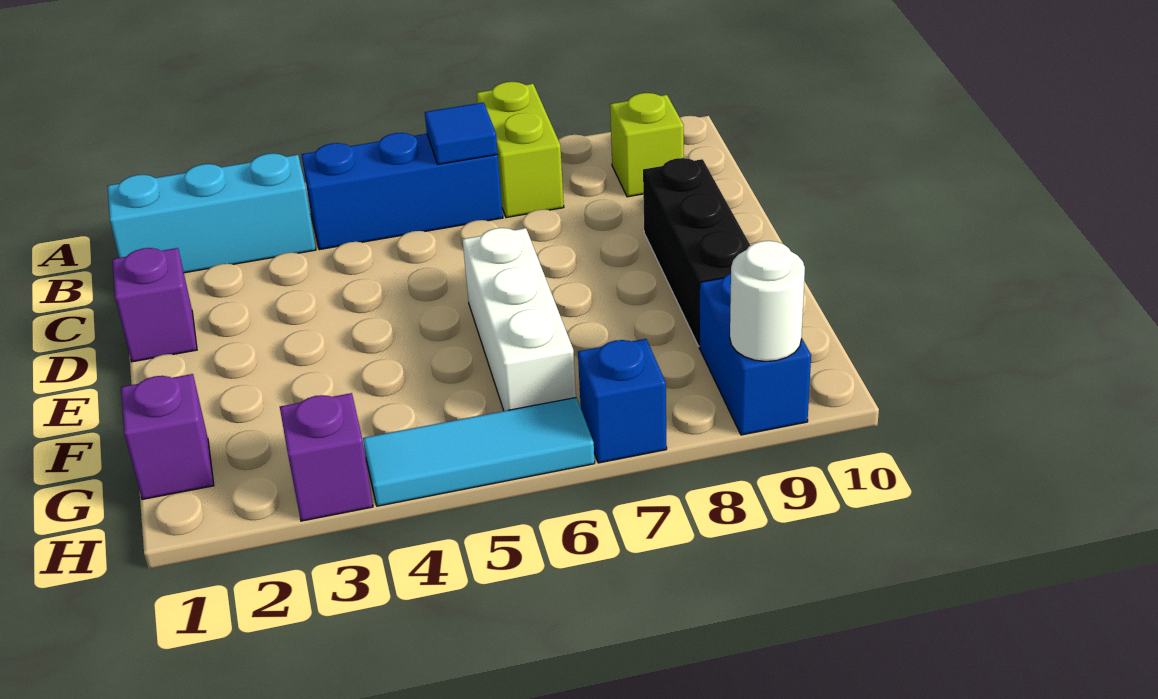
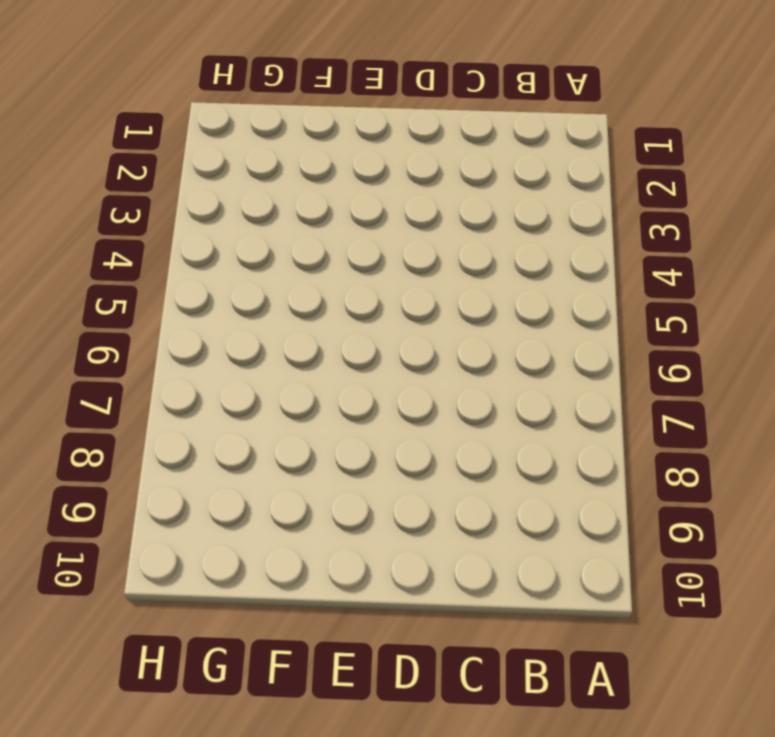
none -> lime brick A7:B7 level 1
none -> cyan brick B1:B3 level 1
none -> blue brick B4:B6 level 1

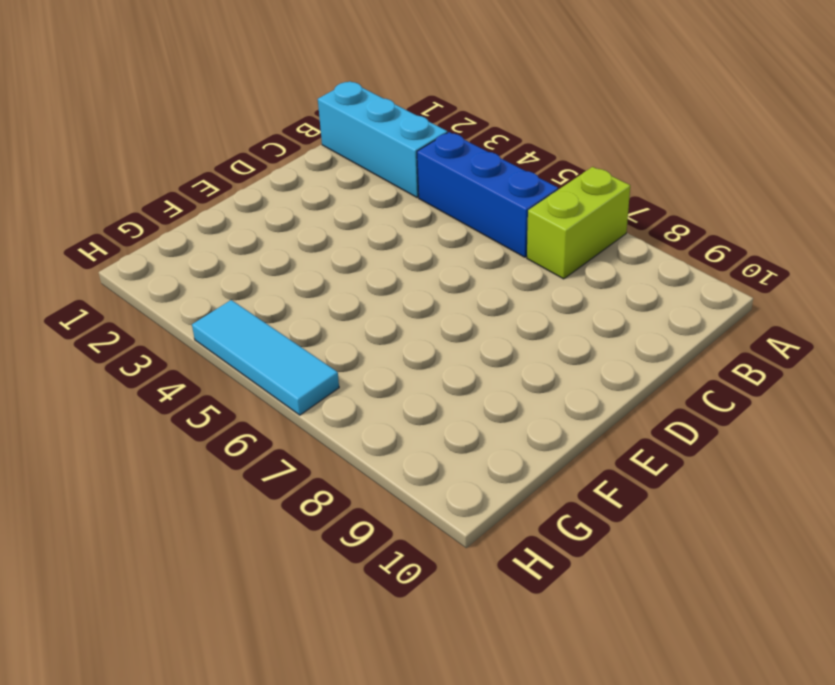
none -> lime brick B9 level 1
none -> purple brick D1 level 1
none -> black brick D9:F9 level 1

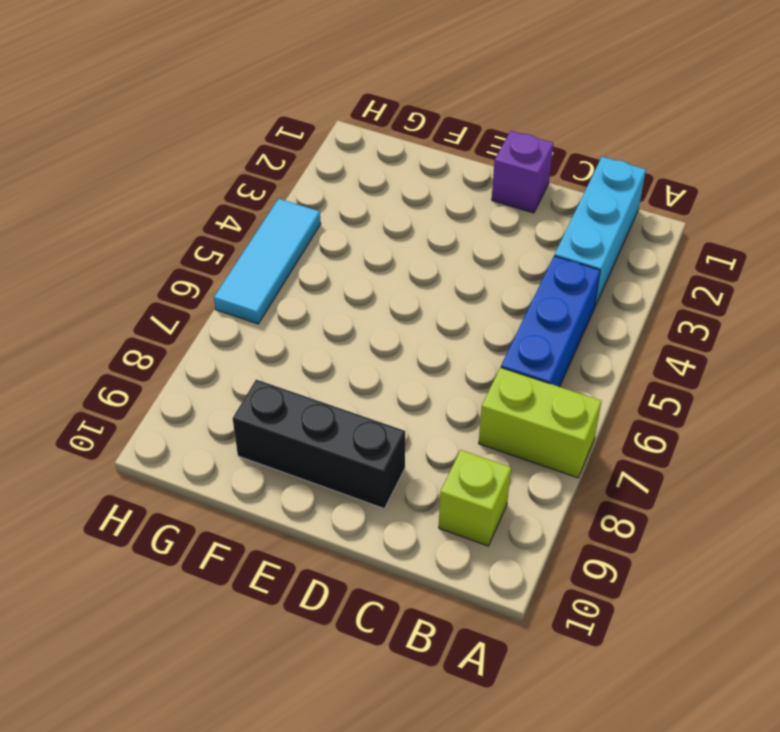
none -> white brick E6:G6 level 1
none -> purple brick G1 level 1
none -> blue brick G9:H9 level 1

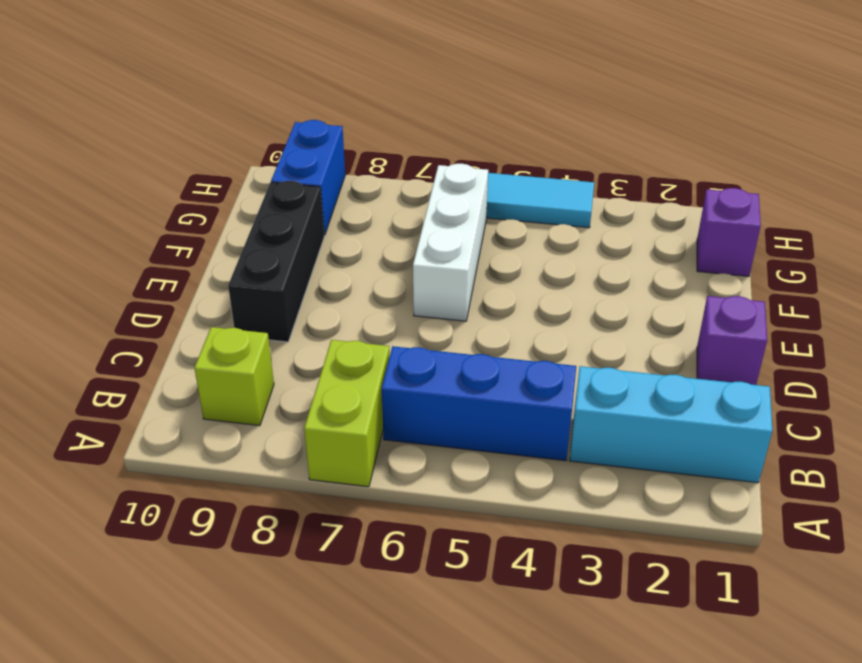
none -> purple brick H3 level 1
none -> blue brick H7 level 1
none -> blue tile B6 level 2

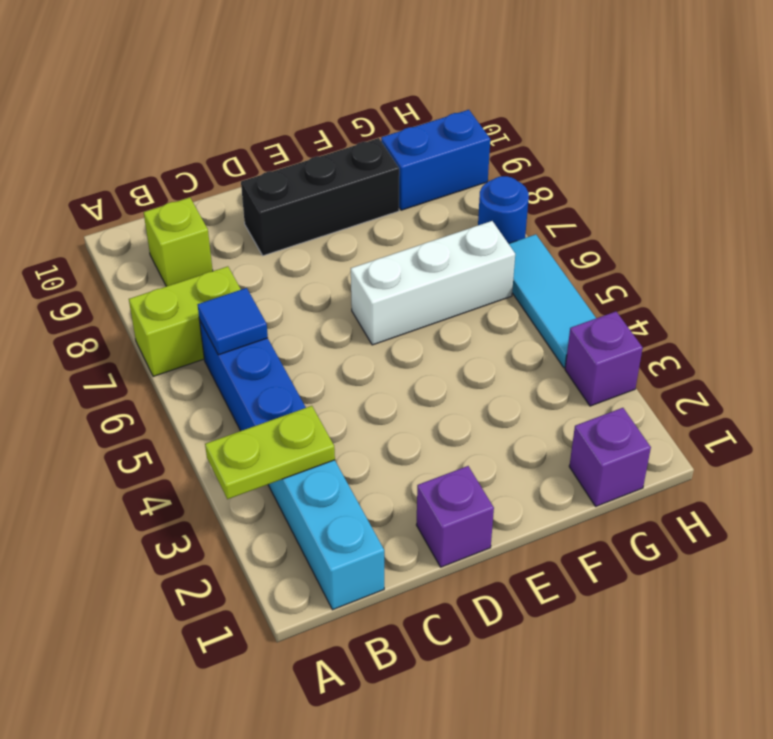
lime plate A3:B3 level 2 -> none
blue round brick H7 level 1 -> blue brick H7 level 1
none -> white round brick H9 level 2

